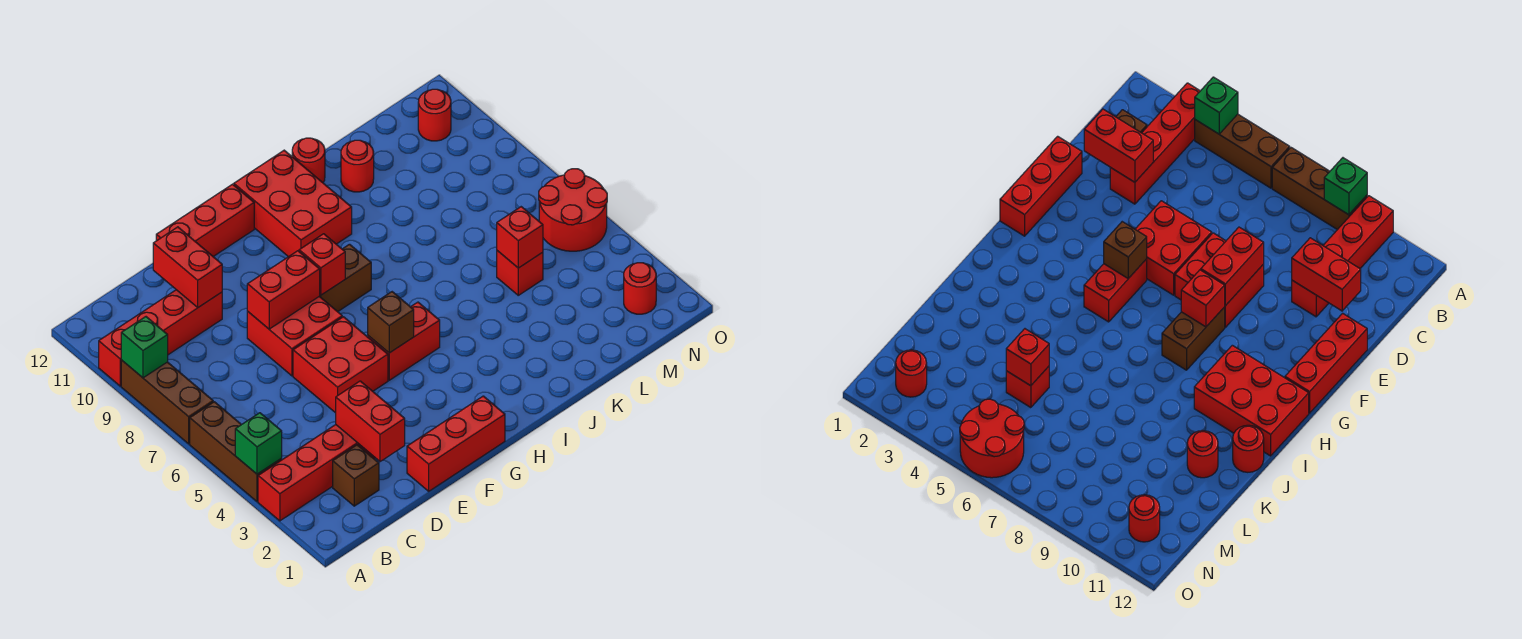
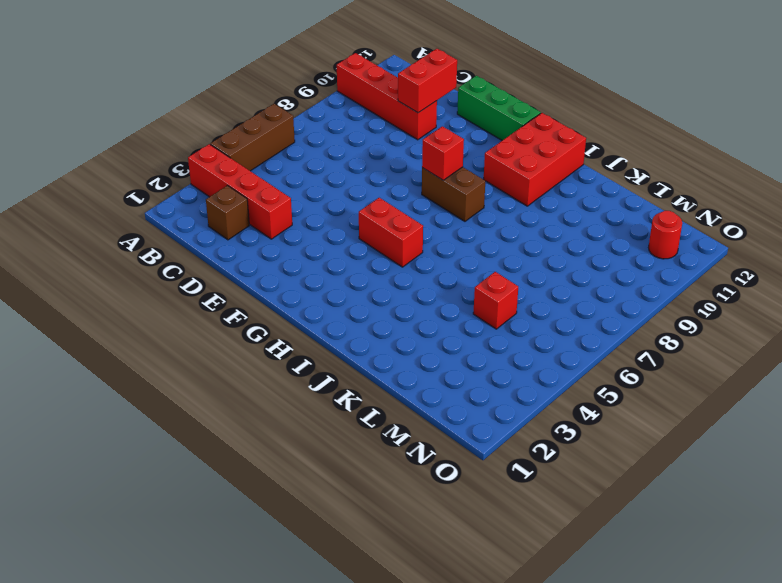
green brick E12:G12 level 1 -> red brick E12:G12 level 1
none -> brown brick A7:A9 level 1
none -> red brick E1:G1 level 1
none -> red brick E5:F6 level 1

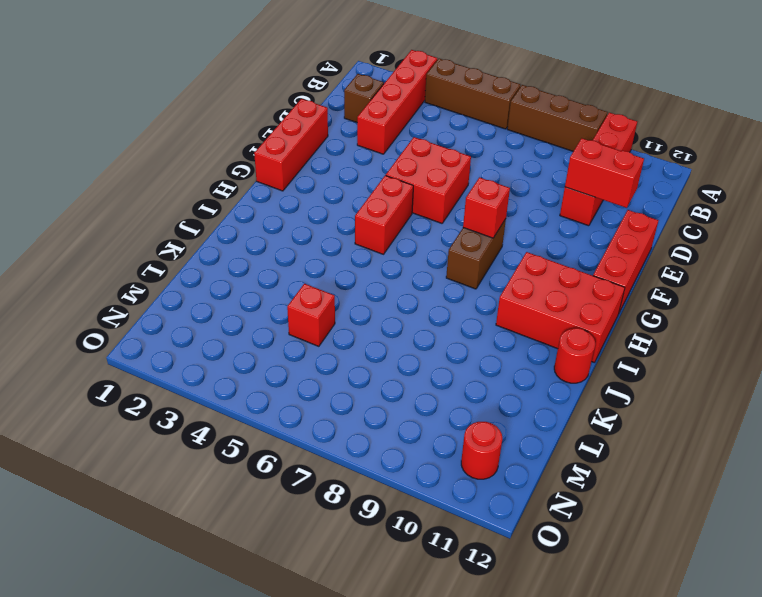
none -> red brick E7:F8 level 1
none -> red round brick K11 level 1
none -> red round brick N2 level 1

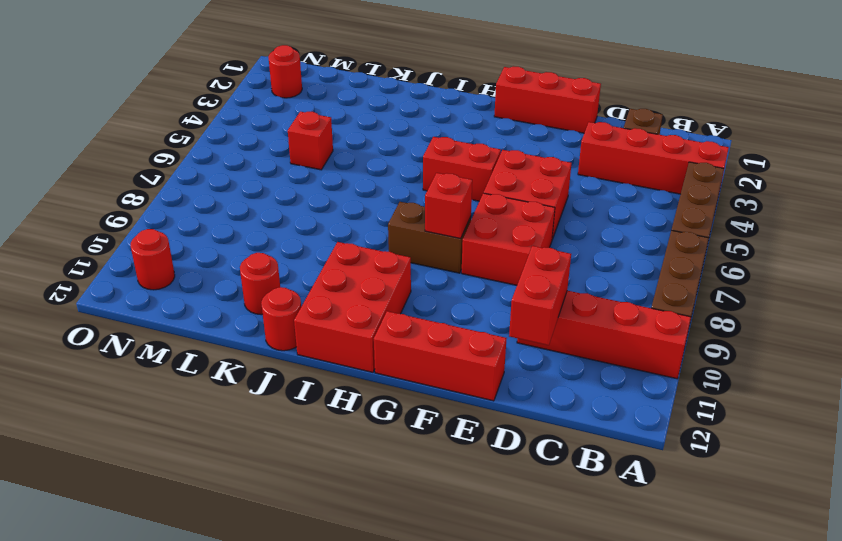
none -> red round brick N5:O6 level 1
none -> green brick A4 level 2
none -> green brick A9 level 2

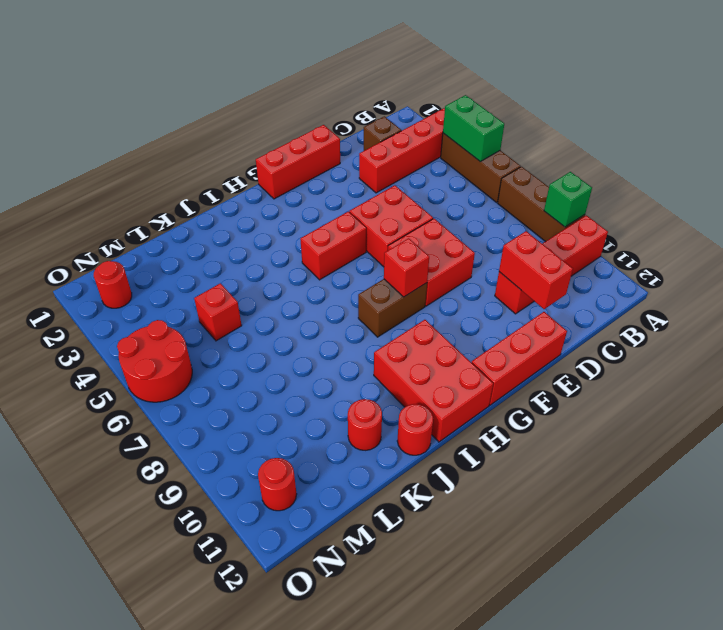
green brick A4:A5 level 2 -> green brick A4 level 2
none -> red brick D2:D3 level 2
none -> red brick E8:F8 level 2
none -> brown brick G5 level 2

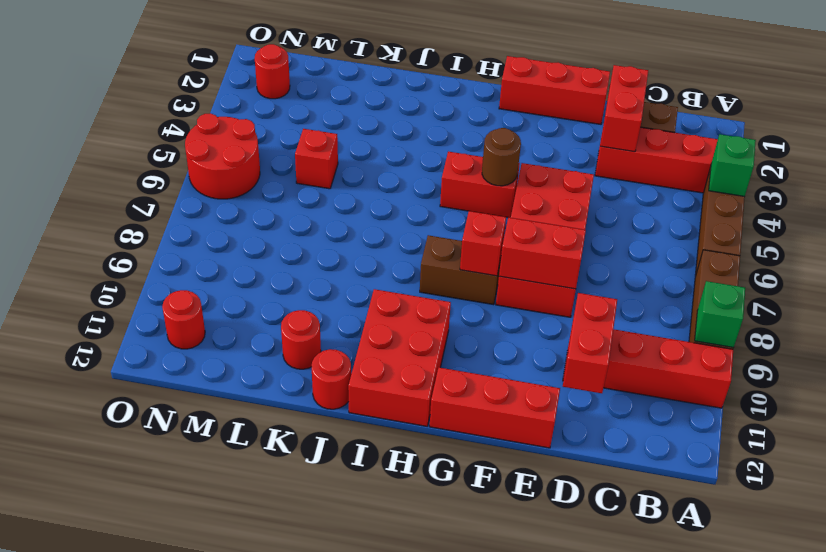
brown round brick G5 level 2 -> brown brick G5 level 2
none -> red brick L5 level 2

